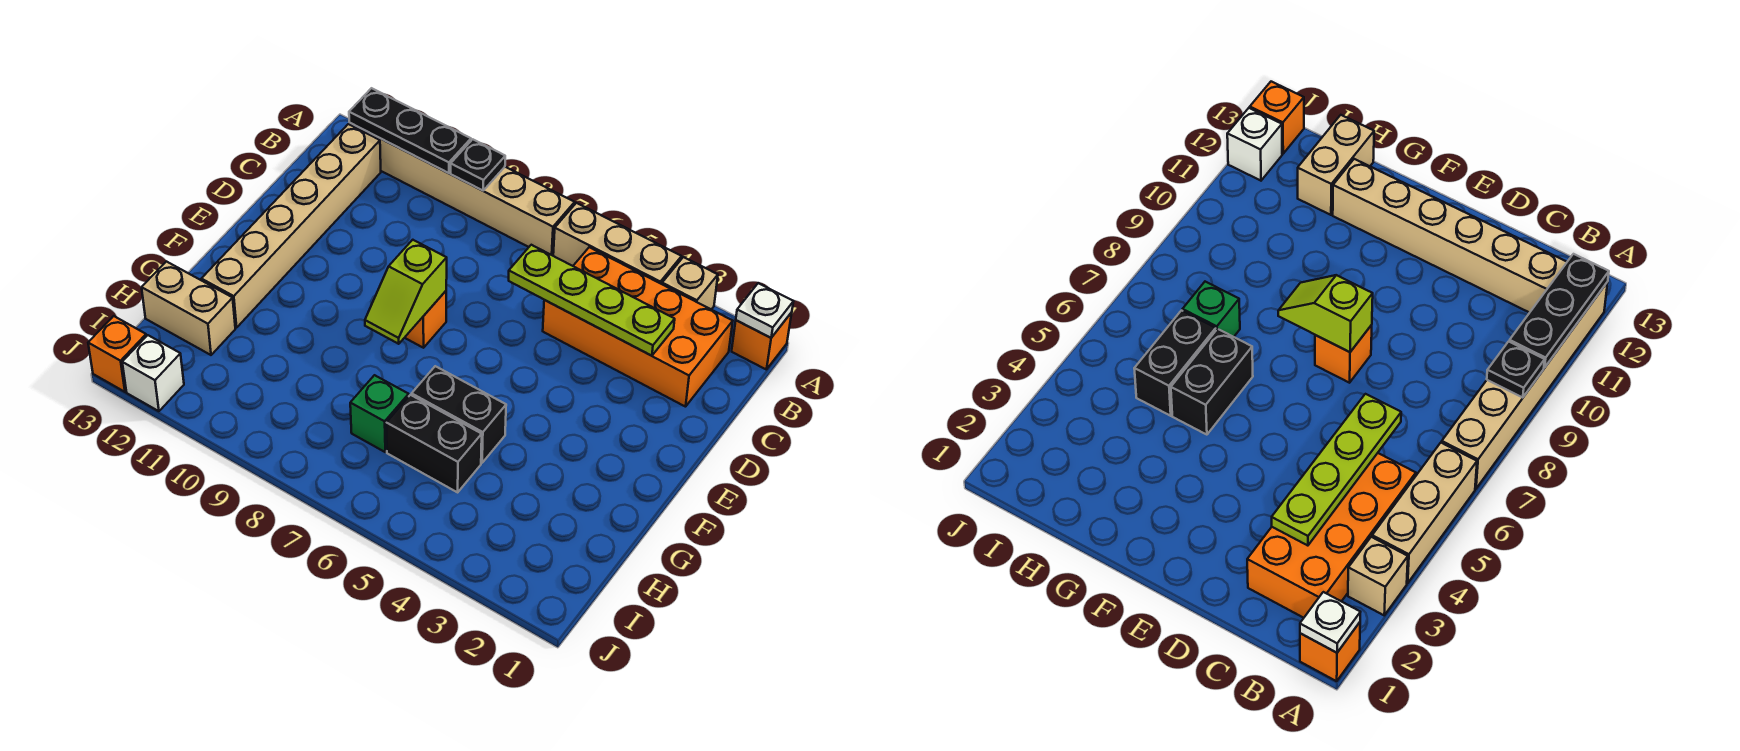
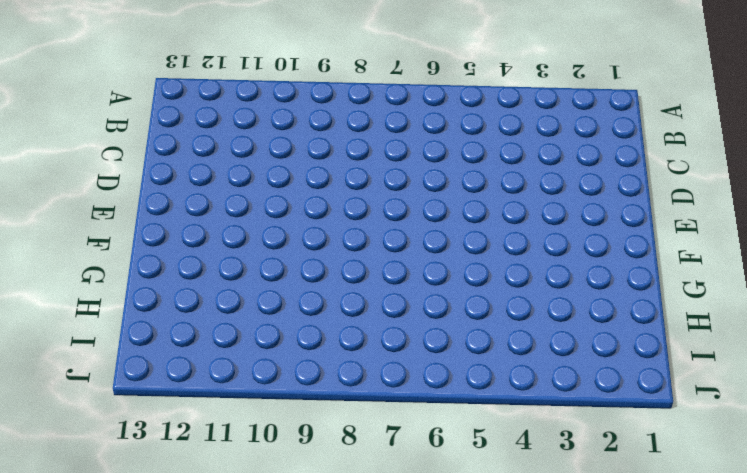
none -> orange brick A1 level 1
none -> tan brick A3 level 1
none -> tan brick A4:A6 level 1

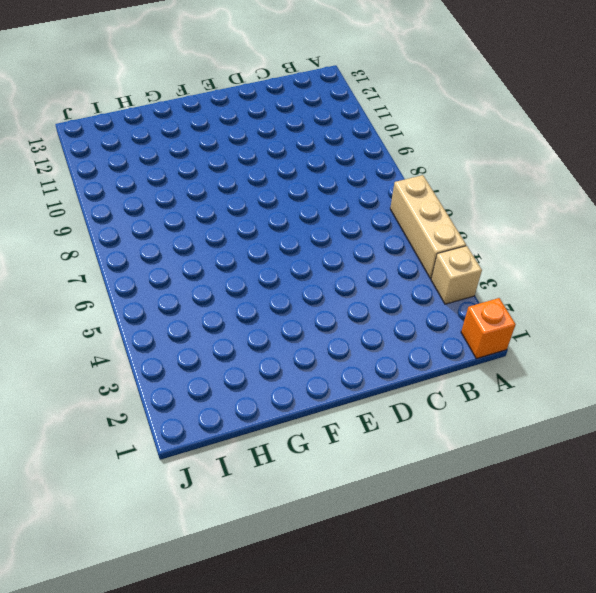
none -> tan brick A7:A12 level 1
none -> orange brick B2:C5 level 1
none -> tan brick B12:G12 level 1

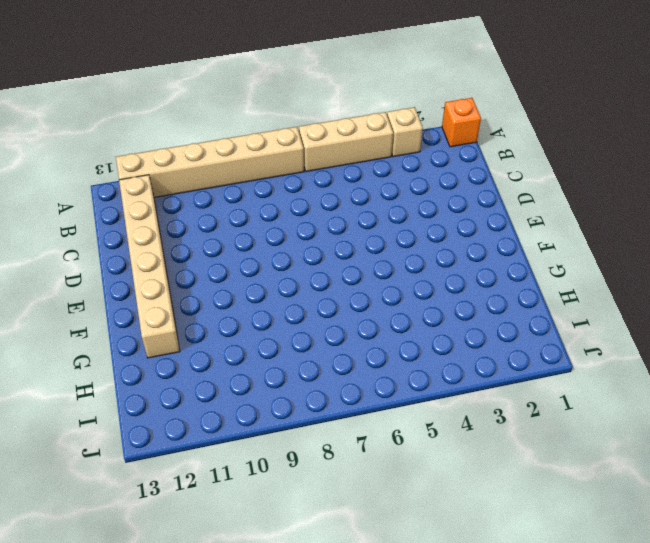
none -> orange brick B2:C5 level 1
none -> orange brick E8 level 1
none -> black brick G5:G6 level 1

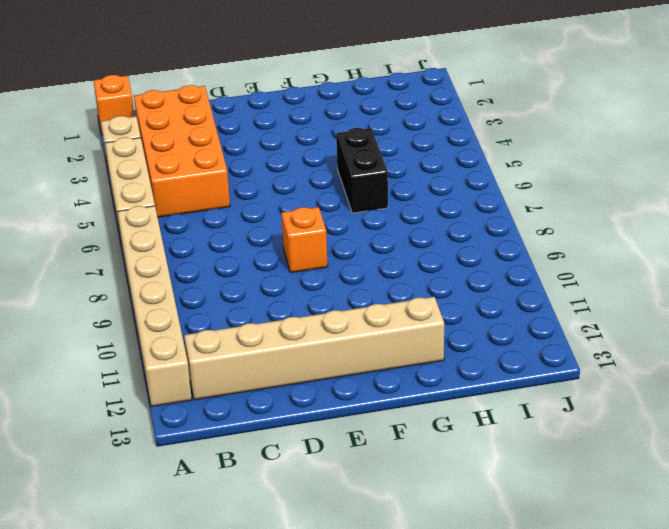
none -> black brick H5:H6 level 1
none -> green brick H7 level 1
none -> tan brick H12:H13 level 1

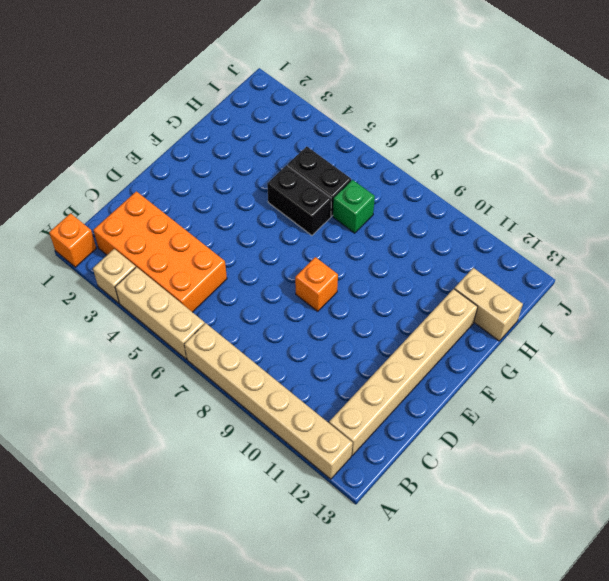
none -> white brick J12 level 1
none -> orange brick J13 level 1
none -> white plate A1 level 2

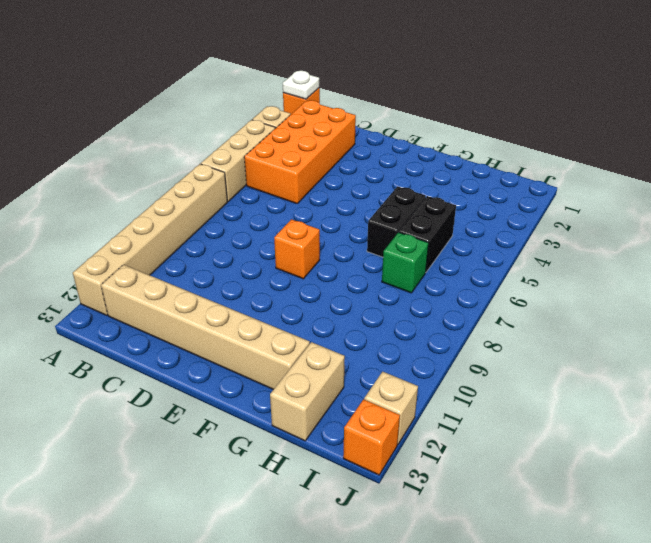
tan brick J12 level 1 -> white brick J12 level 1
none -> black plate A9 level 2
none -> black plate A10:A12 level 2
none -> lime plate C3:C6 level 2

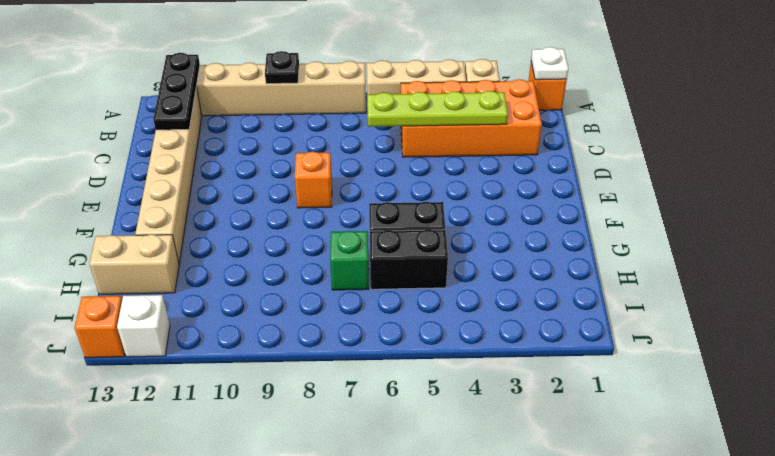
black plate A12:C12 level 2 -> black plate A10:A12 level 2
none -> lime slope E8:F8 level 2 top E

